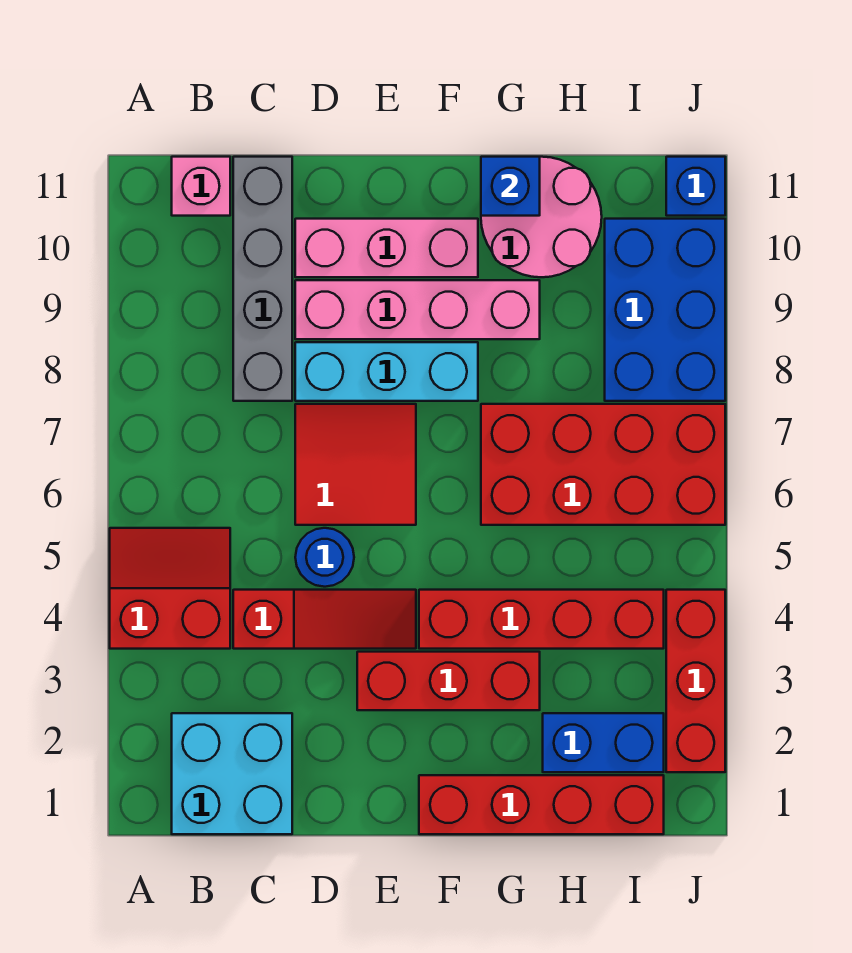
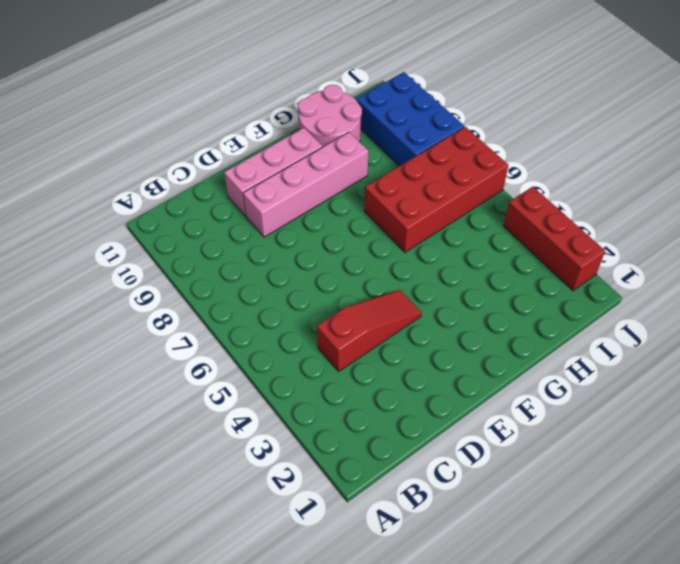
none -> red slope A4:B5 level 1 top 4
none -> cyan brick B1:C2 level 1
none -> pink brick B11 level 1

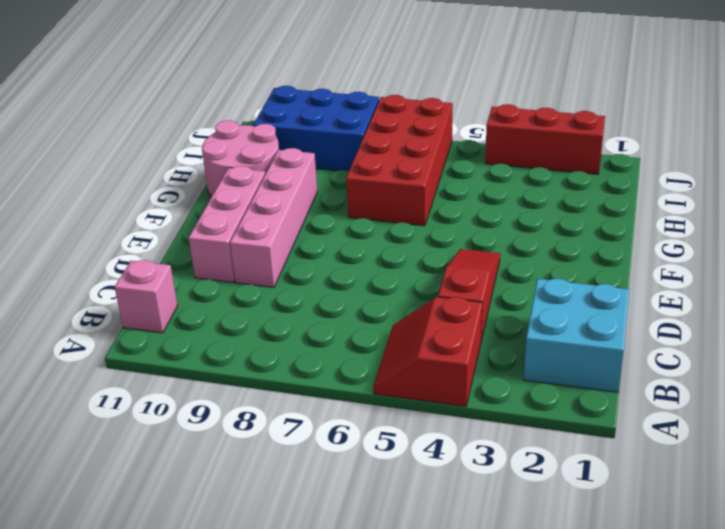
none -> grey brick C8:C11 level 1
none -> blue round brick D5 level 1
none -> red tile D6:E7 level 1

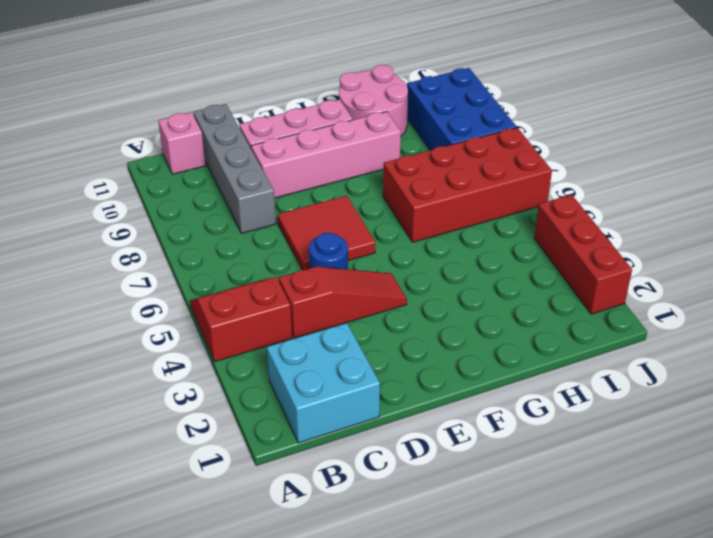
none -> cyan brick D8:F8 level 1
none -> red brick E3:G3 level 1
none -> red brick F1:I1 level 1

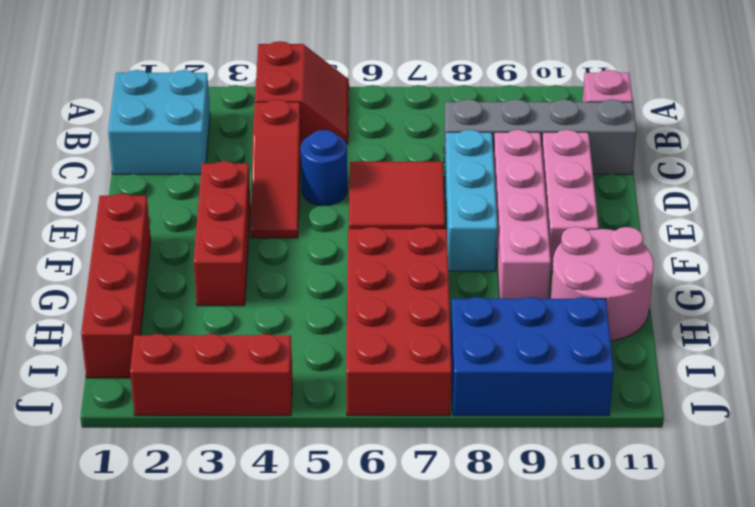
none -> red brick F4:I4 level 1
none -> blue brick H2:I2 level 1
none -> blue brick J11 level 1

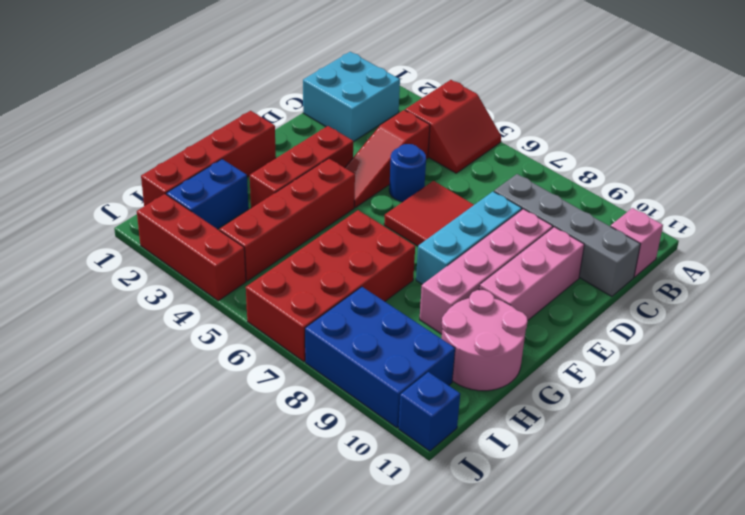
none -> blue brick G11 level 2

